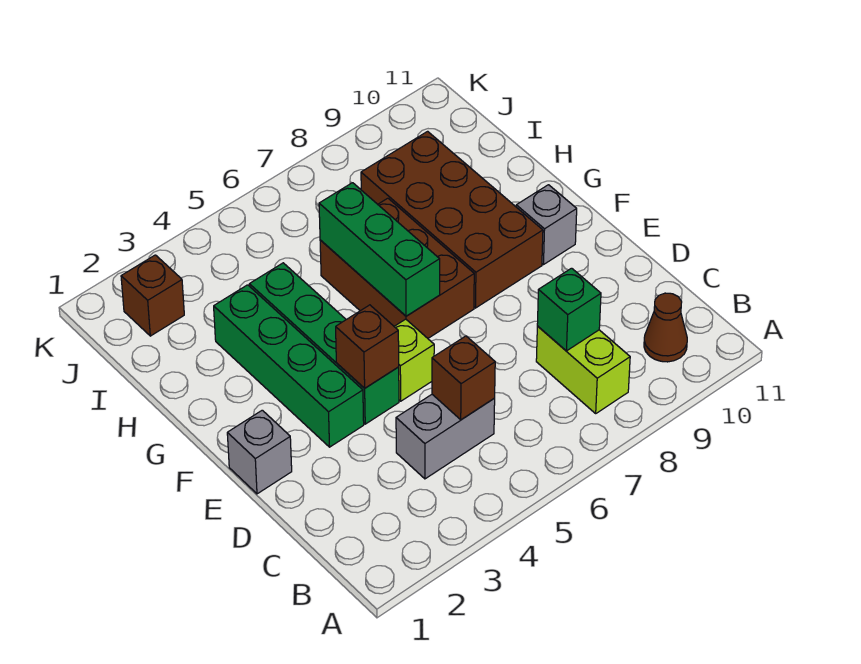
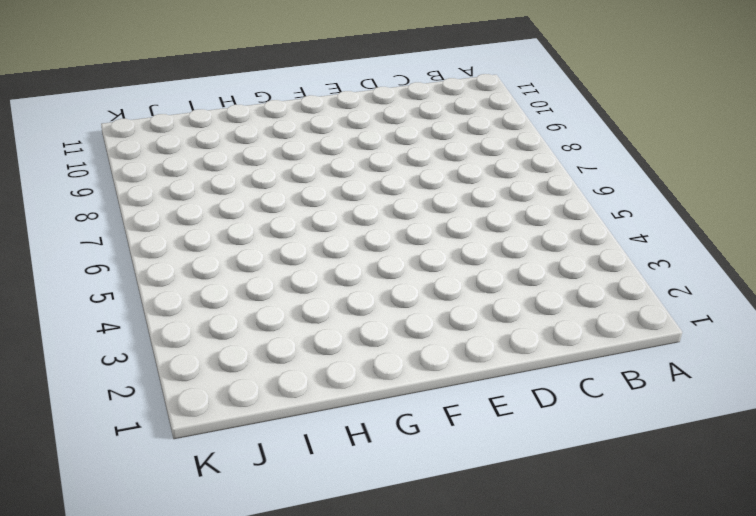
none -> lime brick B8:C8 level 1
none -> brown cone B10 level 1
none -> grey brick C4:C5 level 1

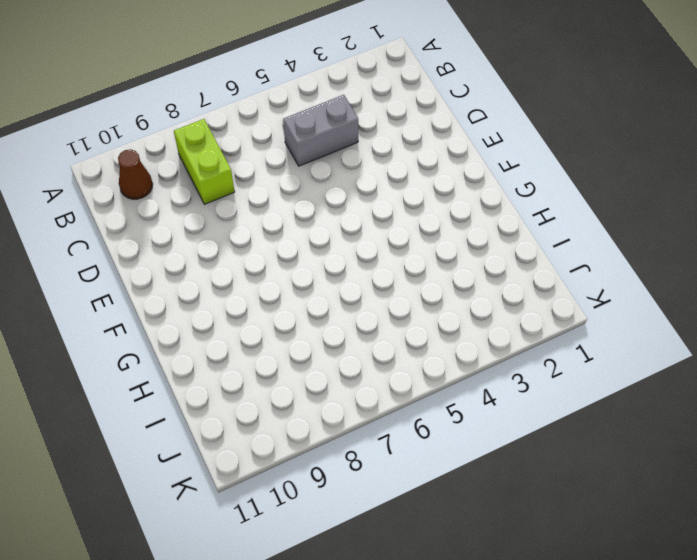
none -> grey brick E1 level 1
none -> green brick E3:H3 level 1
none -> green brick E4:H4 level 1

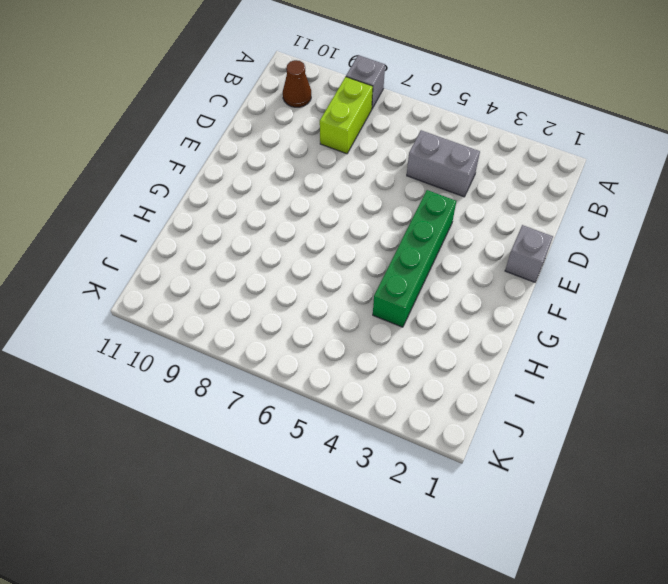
grey brick A8 level 1 -> grey brick F10 level 1
none -> green brick E3:H3 level 1
none -> lime brick E5 level 1
none -> brown brick F6:H7 level 1

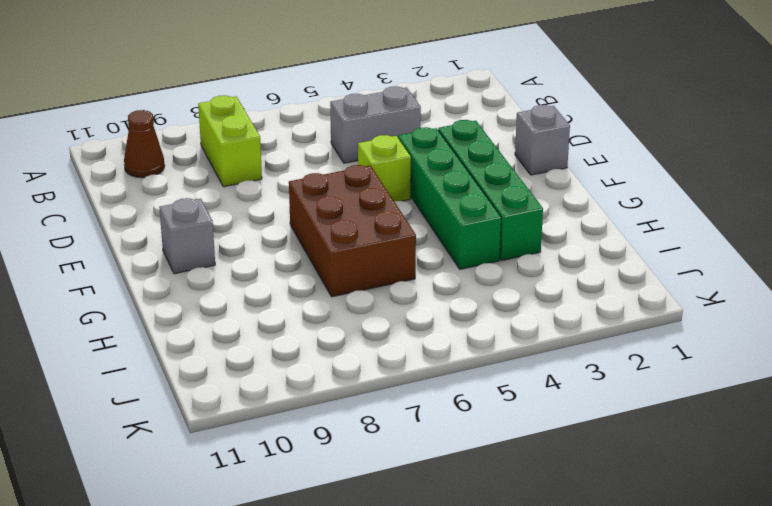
none -> brown brick F8:I9 level 1
none -> brown brick J2 level 1
none -> brown brick C5 level 2

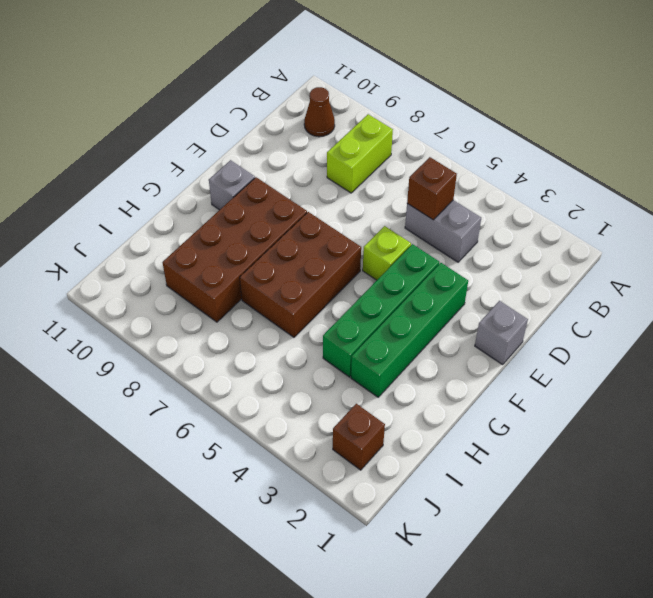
none -> green brick C8 level 2
none -> brown brick E4 level 2
none -> green brick F6:H6 level 2

